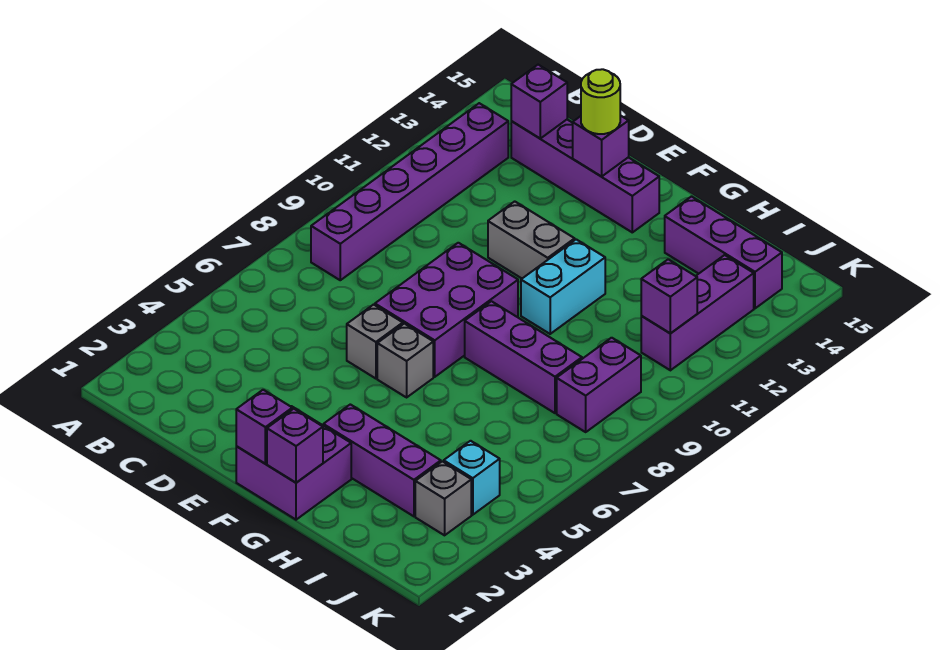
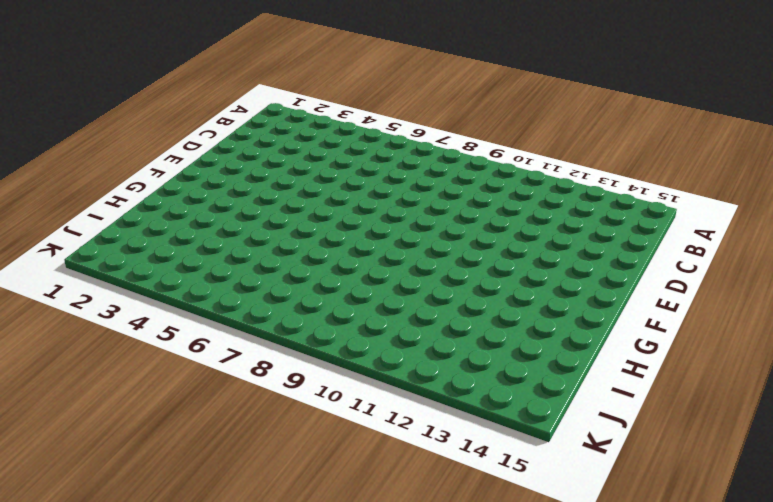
none -> purple brick B8:B13 level 1
none -> purple brick C14:F14 level 1
none -> grey brick E6 level 1

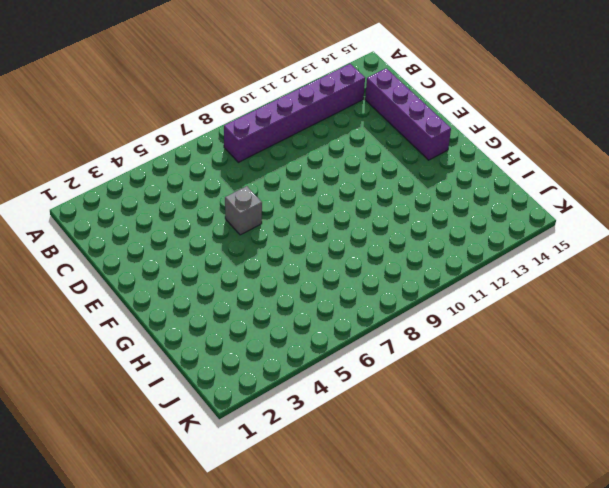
none -> purple brick E7:F9 level 1
none -> grey brick E11:F11 level 1
none -> purple brick F1:G2 level 1

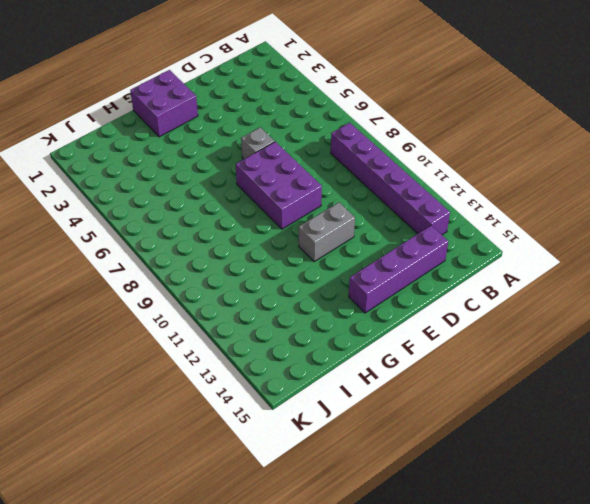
none -> grey brick F6 level 1
none -> purple brick G3:I3 level 1
none -> purple brick G8:I8 level 1

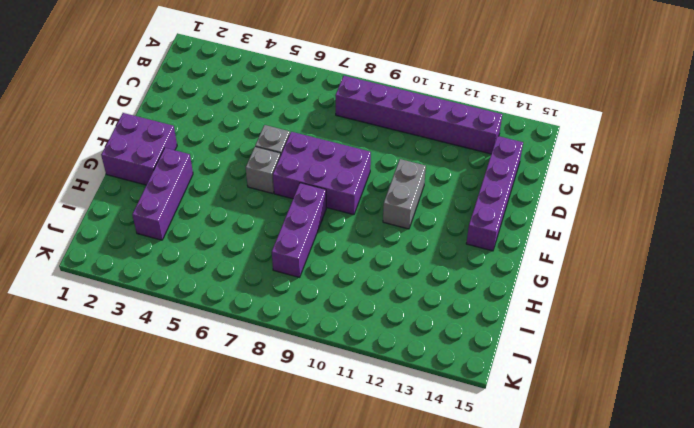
none -> cyan brick G10:G11 level 1
none -> purple brick H14:J14 level 1
none -> grey brick J3 level 1

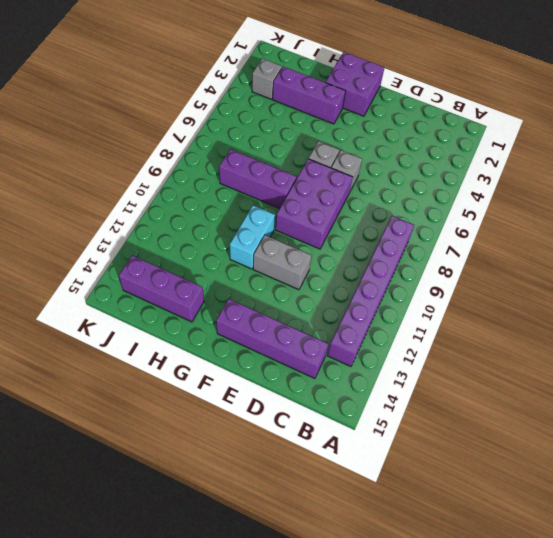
none -> cyan brick J4 level 1
none -> purple brick J8:J9 level 1
none -> purple brick J11:J13 level 1

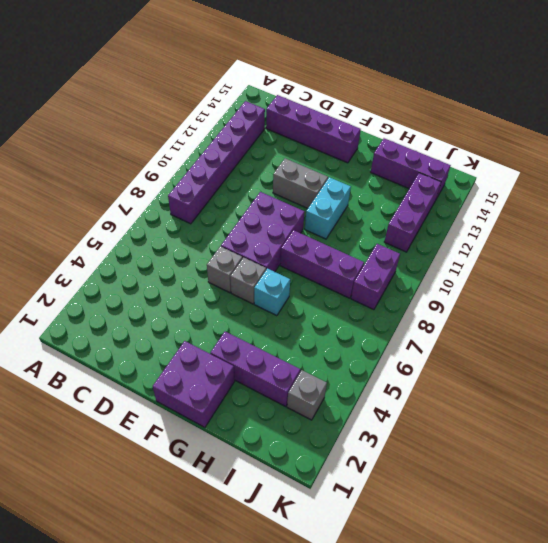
cyan brick G6 level 1 -> cyan brick J4 level 1
none -> purple brick C14 level 2
none -> purple brick E14 level 2
none -> purple brick F1 level 2

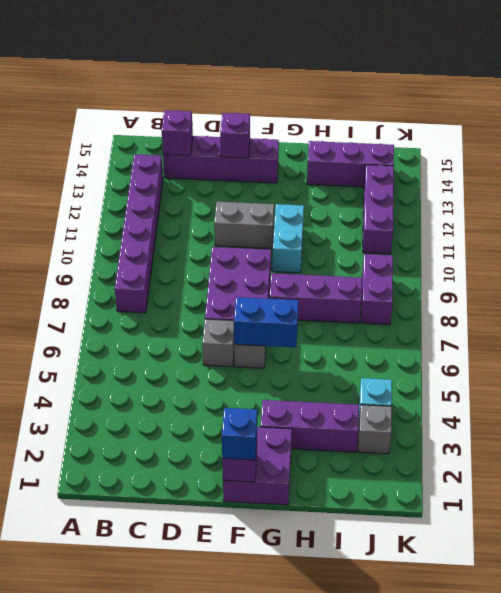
blue brick F1 level 3 -> none
blue brick F6:G6 level 2 -> none
none -> purple brick G1 level 2
none -> purple brick J11 level 2
none -> lime round brick E14 level 3

